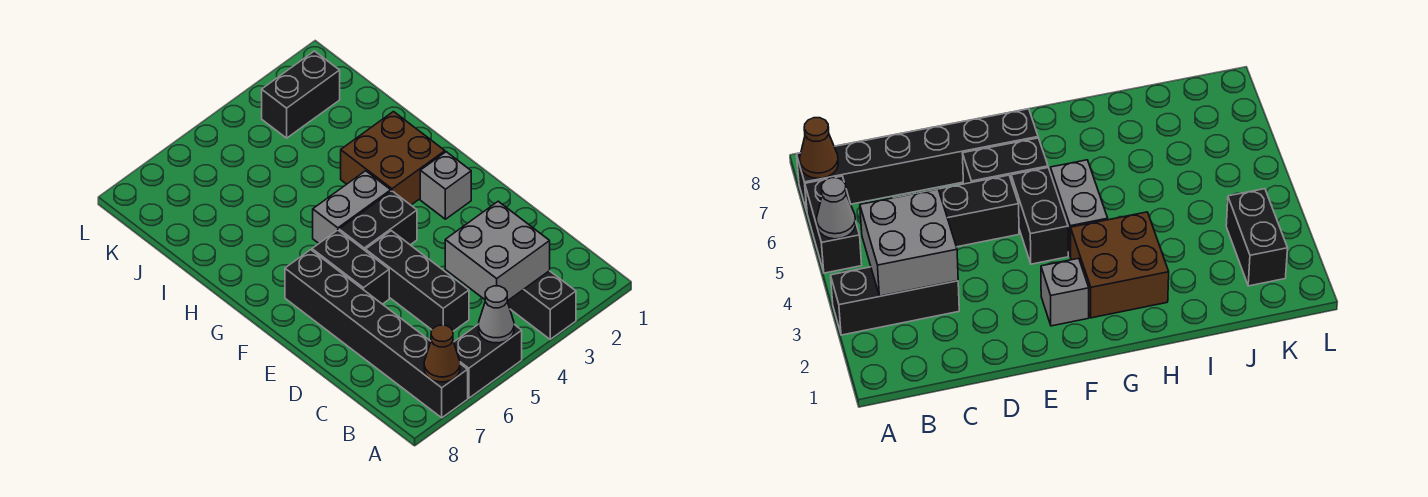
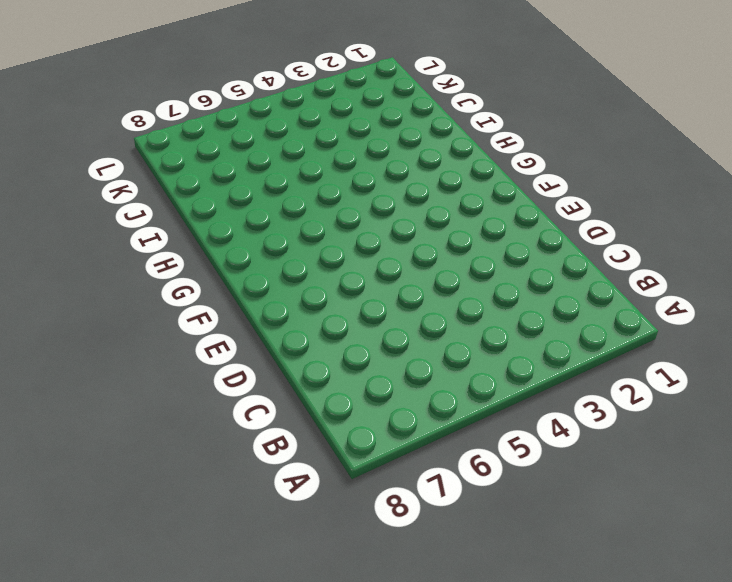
none -> black brick A3:C3 level 1
none -> black brick A5:A6 level 1
none -> black brick A7:F7 level 1

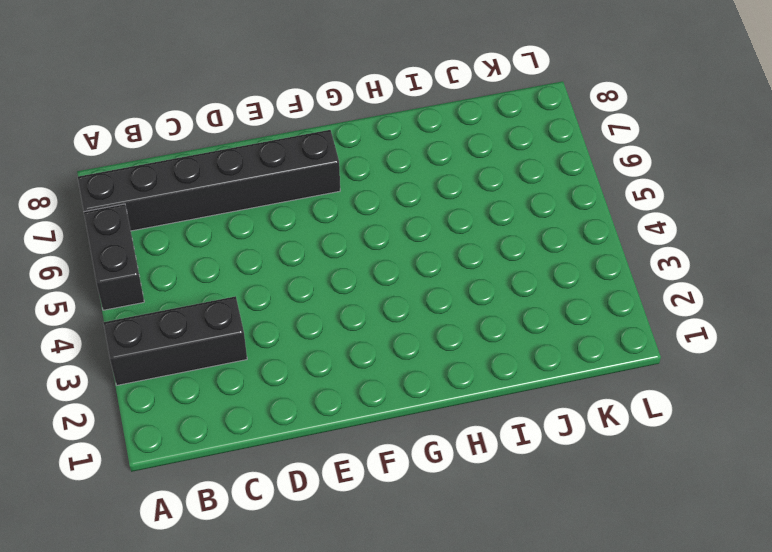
none -> black brick C5:E5 level 1
none -> black brick E6:F6 level 1
none -> grey brick F2 level 1

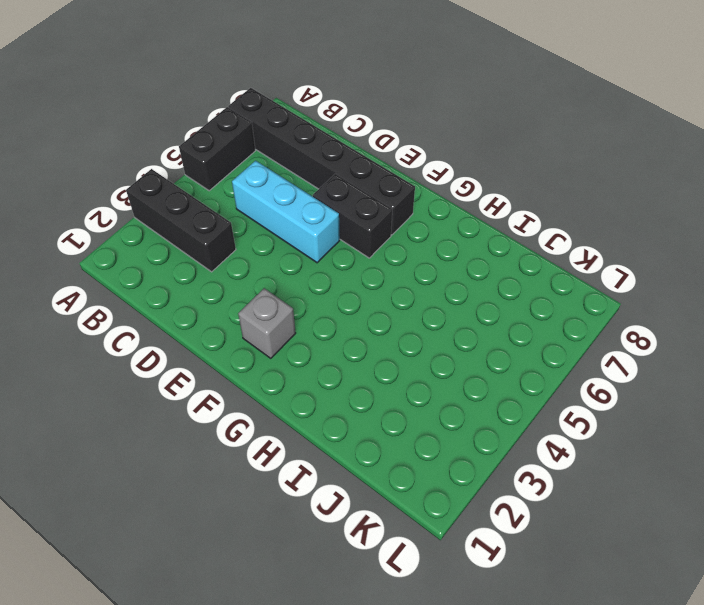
cyan brick C5:E5 level 1 -> black brick C5:E5 level 1
none -> black brick F4:F5 level 1
none -> brown brick G2:H3 level 1
none -> grey brick G4:G5 level 1

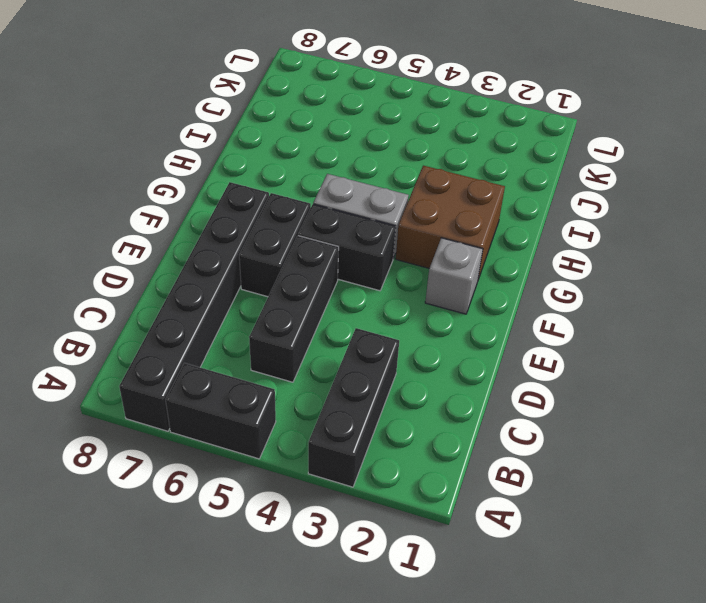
none -> black brick K2:K3 level 1
none -> grey cone A5 level 2
none -> brown cone A7 level 2

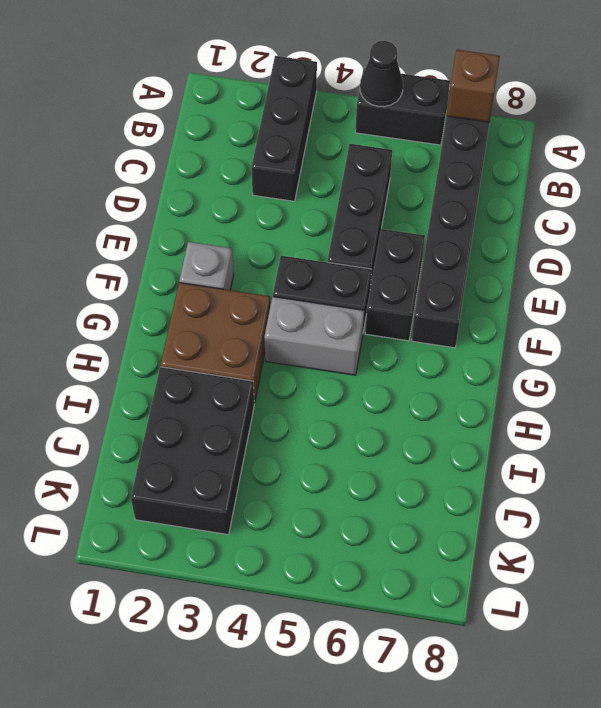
black cone A5 level 2 -> grey cone A5 level 2
brown brick A7 level 2 -> brown cone A7 level 2
black brick I2:K3 level 1 -> black brick K2:K3 level 1
none -> grey brick B3:C4 level 2

